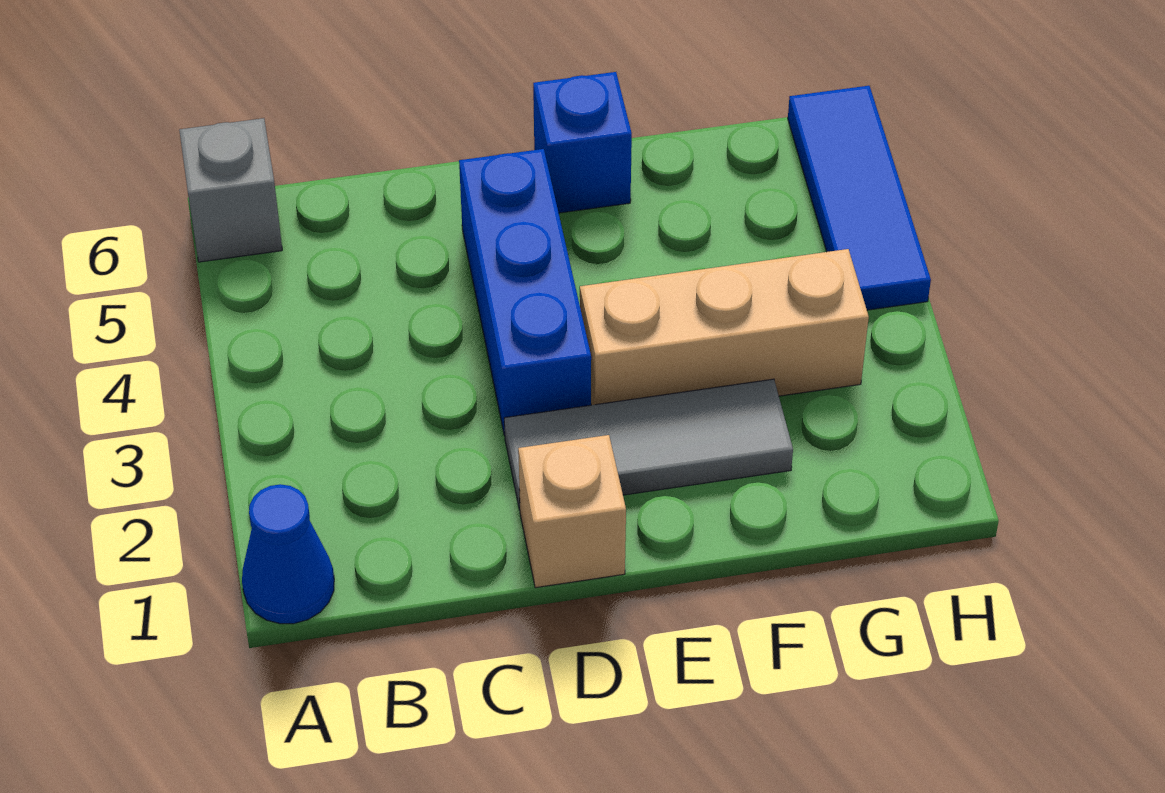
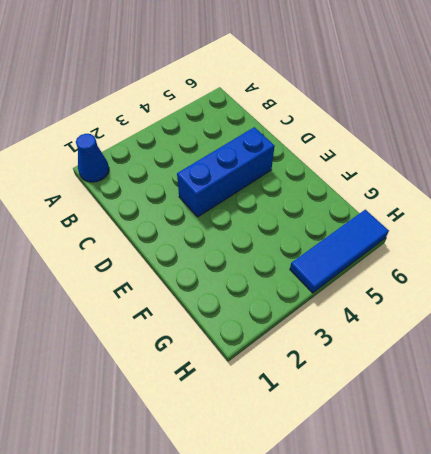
none -> grey brick A6 level 1
none -> tan brick D1 level 1

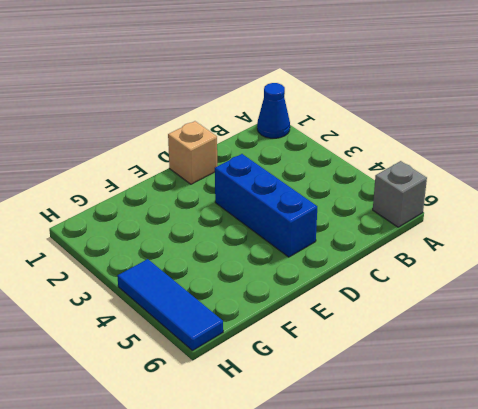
none -> grey tile D2:F2 level 1
none -> tan brick E3:G3 level 1

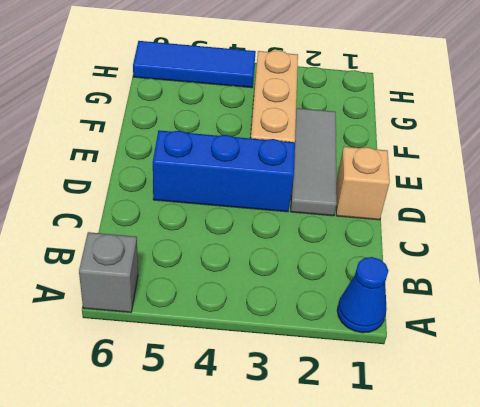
none -> blue brick E6 level 1

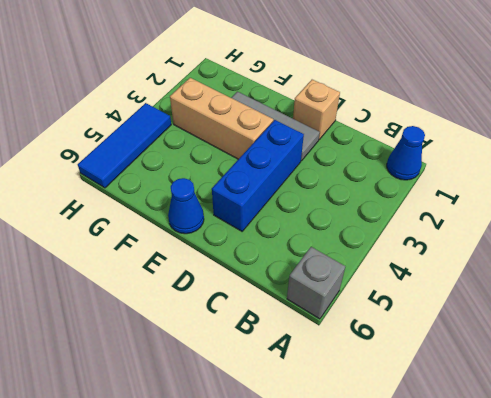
blue cone E6 level 1 -> blue brick E6 level 1

